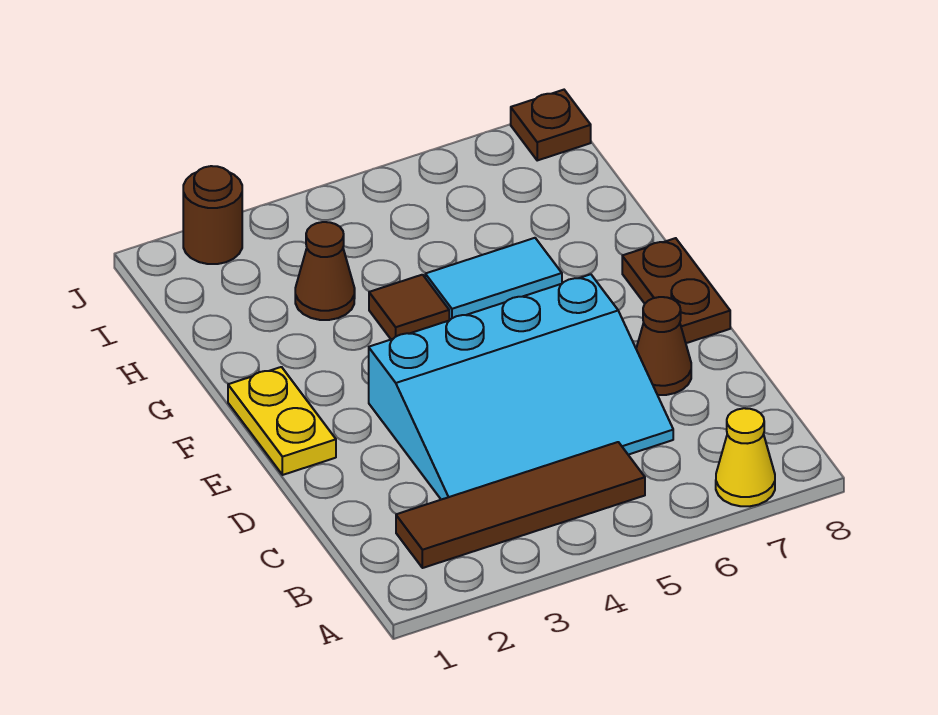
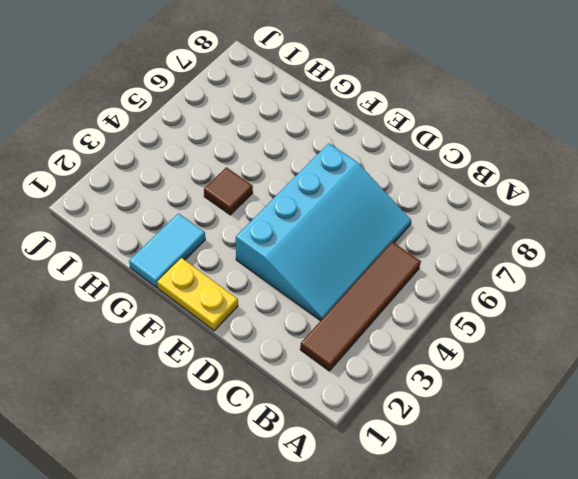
cyan tile G1:G2 level 1 -> cyan tile G5:G6 level 1
none -> yellow cone A7 level 1
none -> brown cone D7 level 1

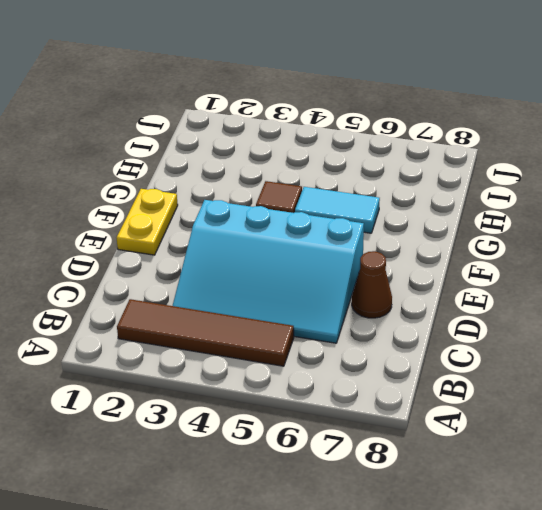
none -> yellow cone A7 level 1
none -> brown plate E8:F8 level 1

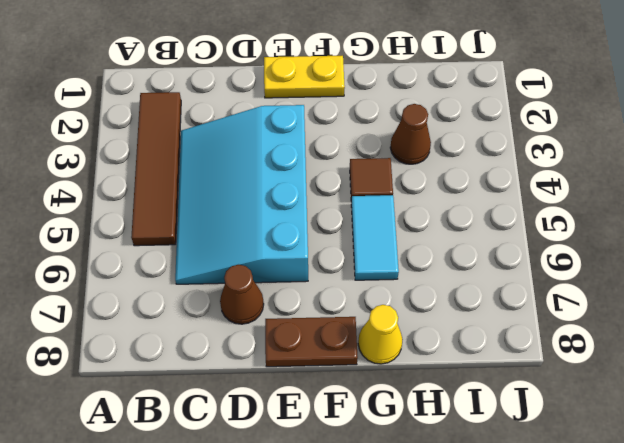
yellow cone G8 level 1 -> yellow cone A7 level 1
none -> brown round brick J2 level 1
none -> brown plate J8 level 1

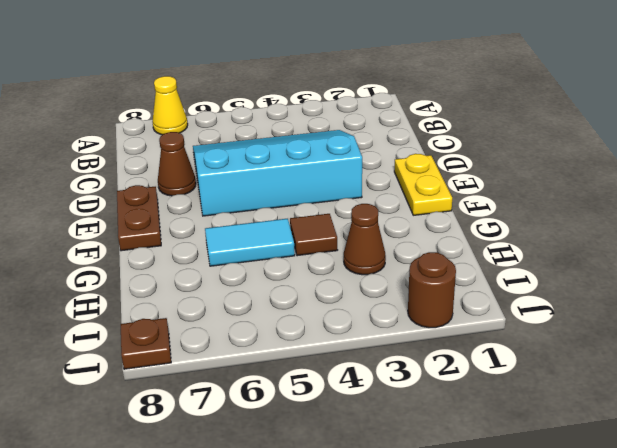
none -> brown tile B2:B5 level 1

